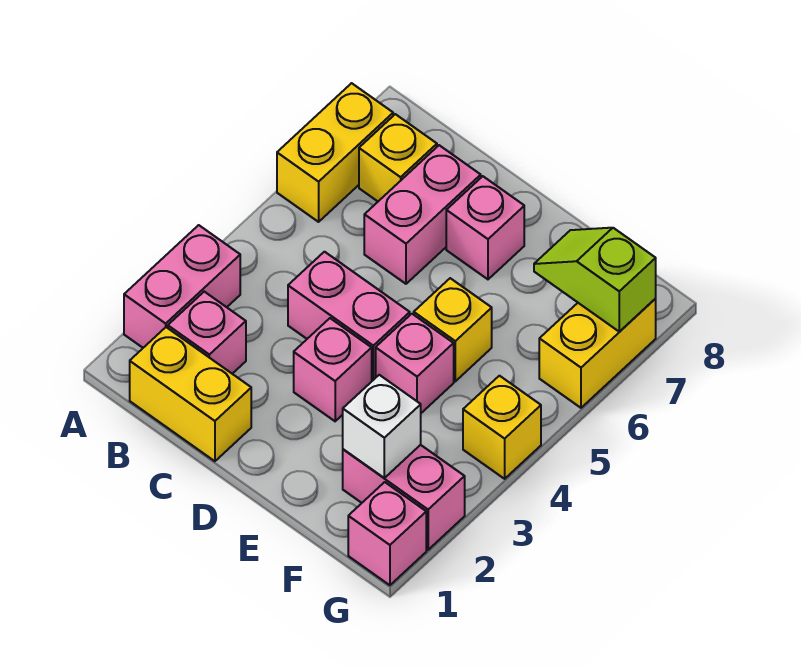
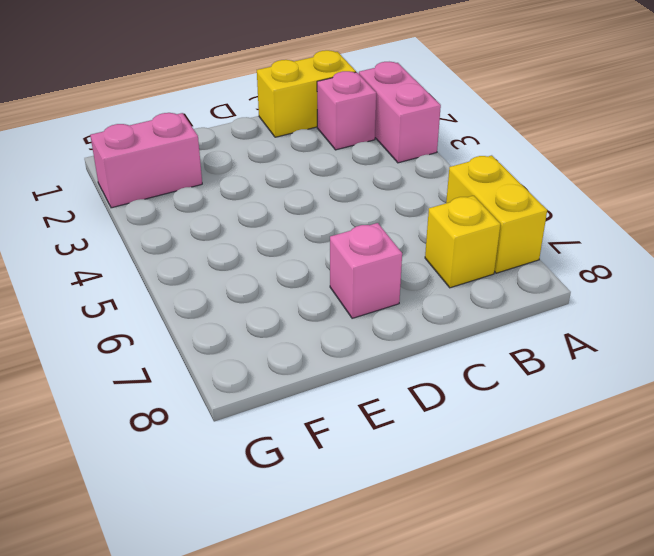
none -> pink brick C4:D4 level 1
none -> pink brick C6:C7 level 1
none -> pink brick D3 level 1

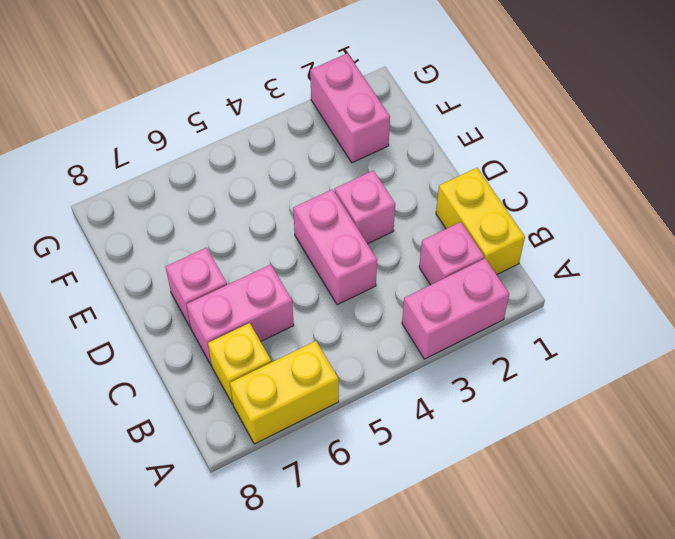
none -> pink brick E4 level 1
none -> yellow brick E5 level 1
none -> pink brick G1 level 1

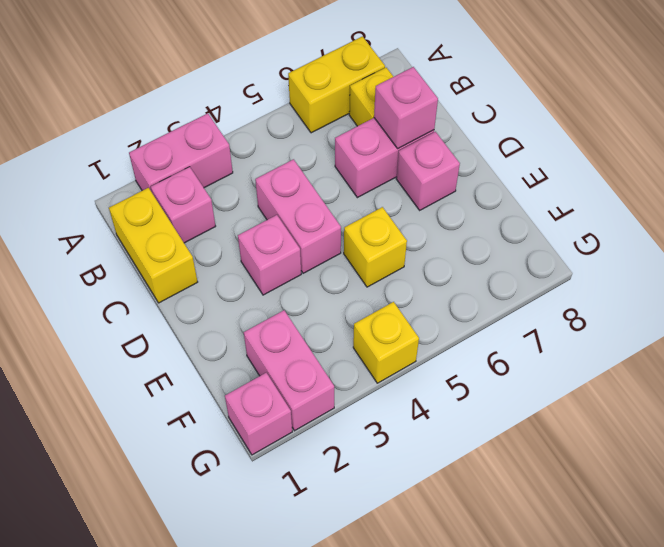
pink brick C7 level 2 -> pink brick E4 level 1
none -> yellow brick G6:G7 level 1
none -> white brick F2 level 2
none -> lime slope F7:G7 level 2 top G

